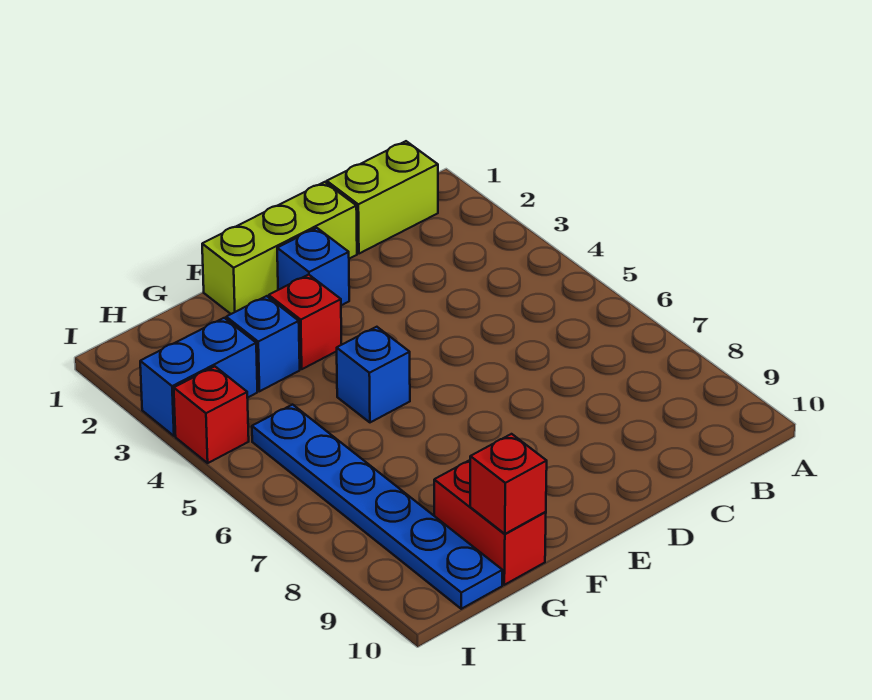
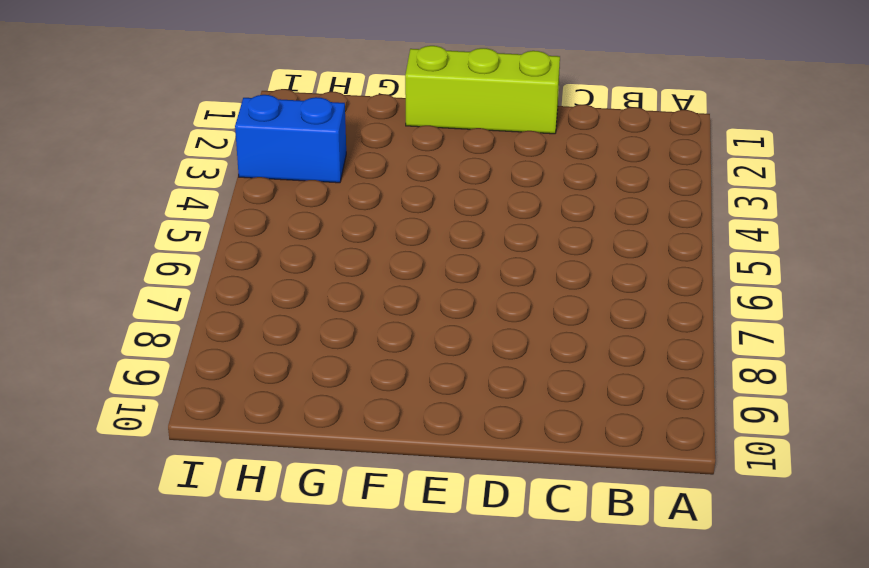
none -> lime brick B1:C1 level 1
none -> blue brick E2 level 1

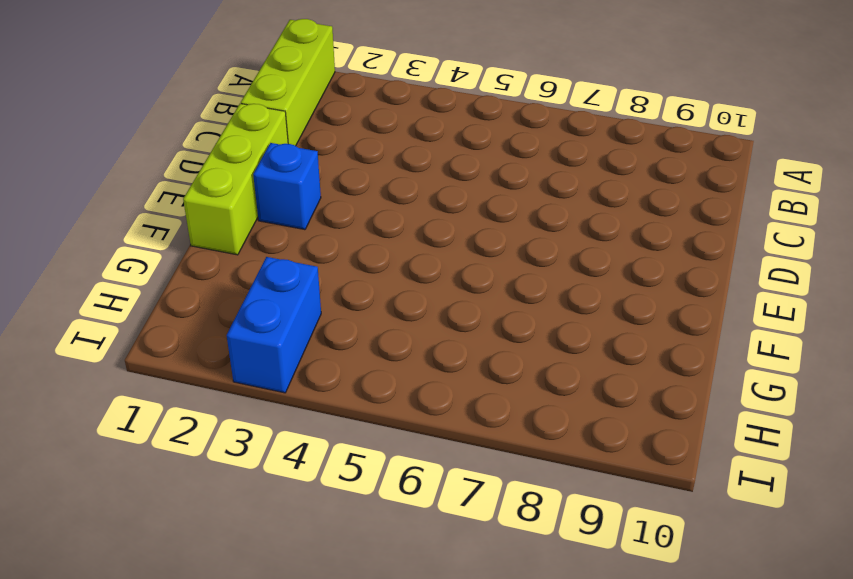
lime brick A1:C1 level 1 -> lime brick B1:C1 level 1
none -> red brick F3 level 1
none -> blue brick F5 level 1

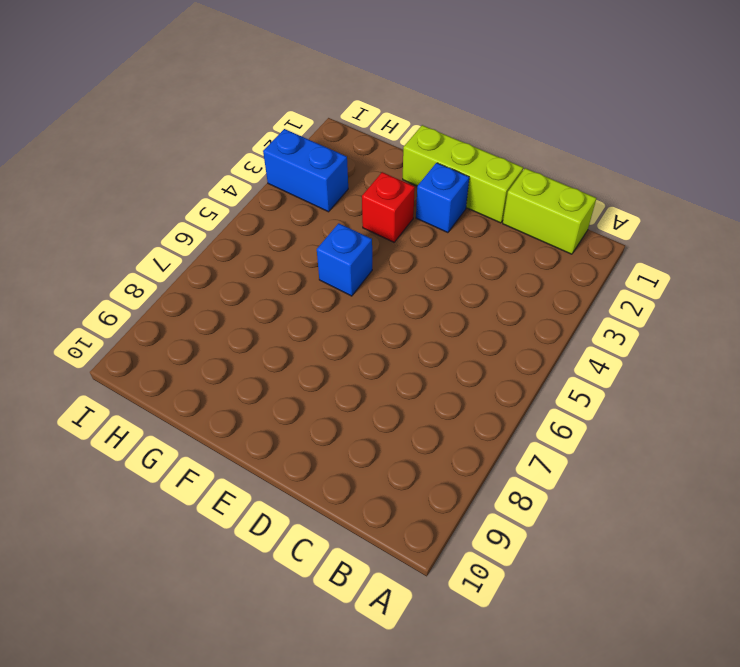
none -> blue brick G3 level 1
none -> red brick G9:G10 level 1

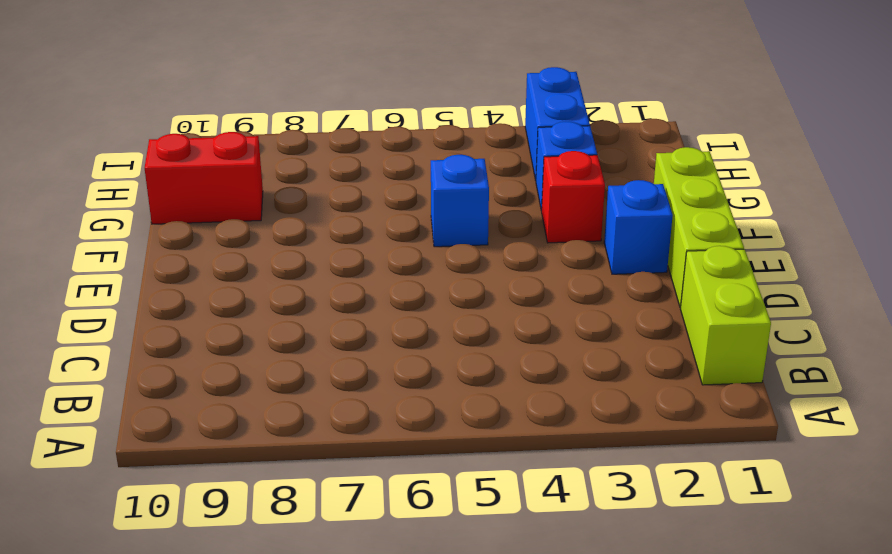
none -> blue plate H5:H10 level 1
none -> red brick I4 level 1

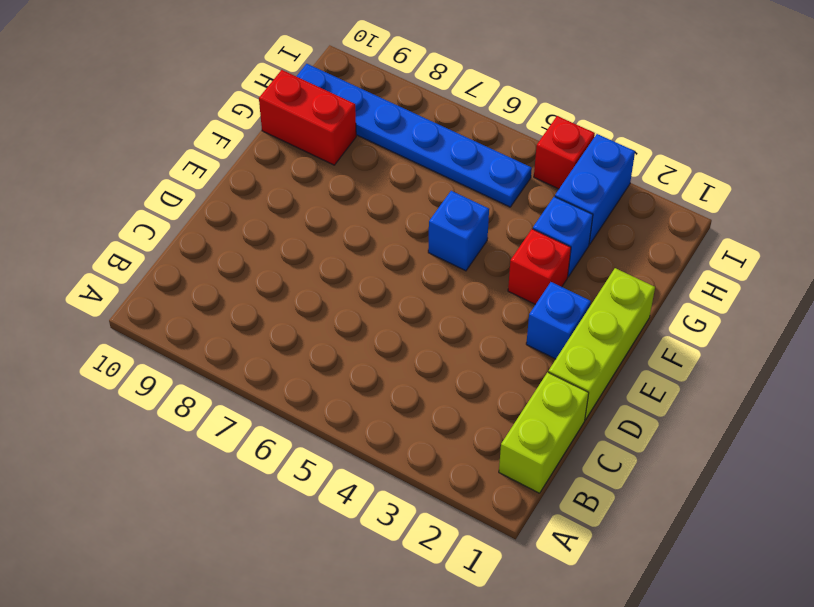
none -> red brick G10 level 2

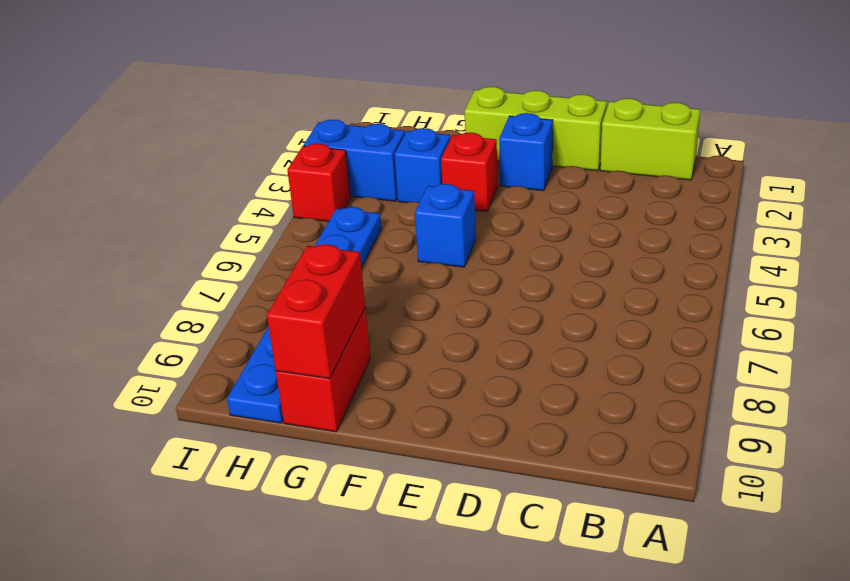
red brick G9:G10 level 2 -> red brick G10 level 2

